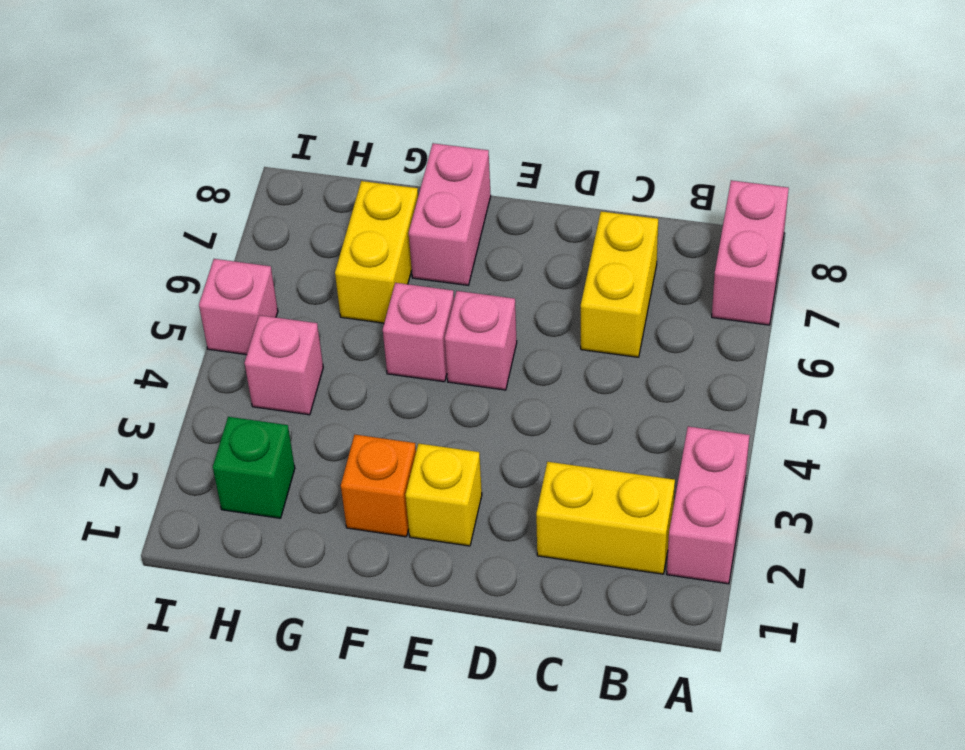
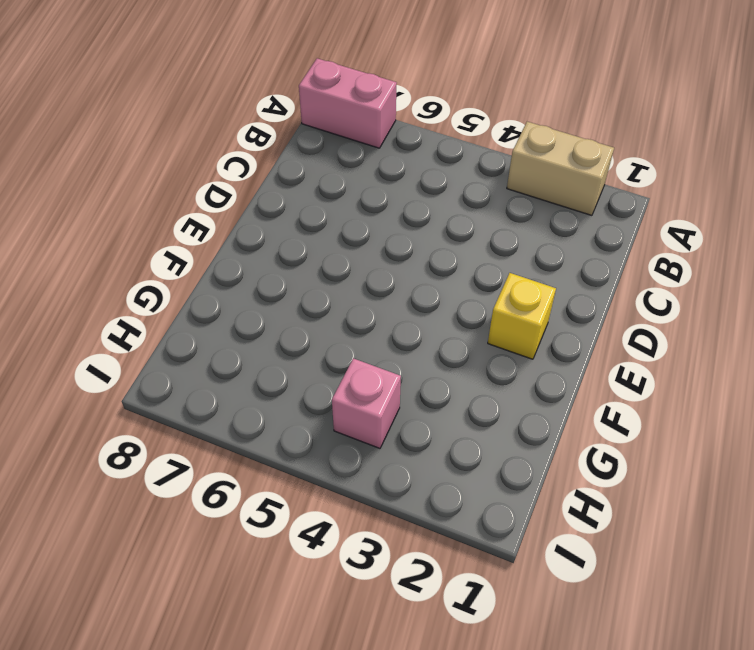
tan brick A2:A3 level 1 -> pink brick A2:A3 level 1
none -> yellow brick B2:C2 level 1
none -> yellow brick C6:C7 level 1
none -> pink brick E5 level 1

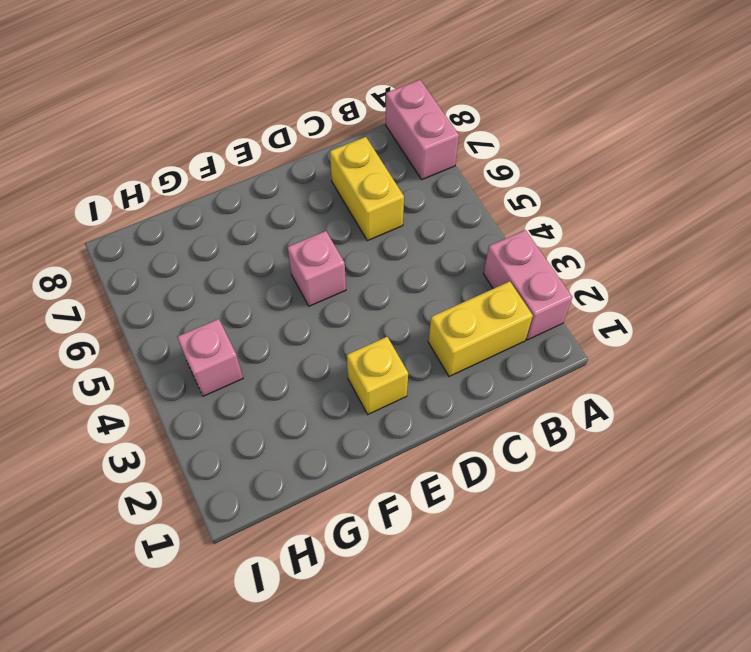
none -> orange brick F2 level 1
none -> pink brick F5 level 1
none -> pink brick F7:F8 level 1

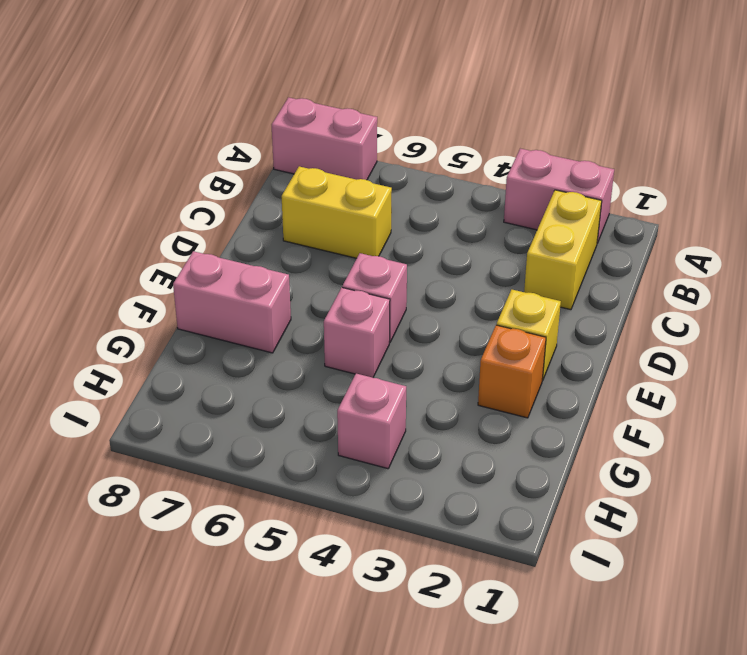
none -> yellow brick G6:G7 level 1
none -> green brick H2 level 1
none -> pink brick I5 level 1

